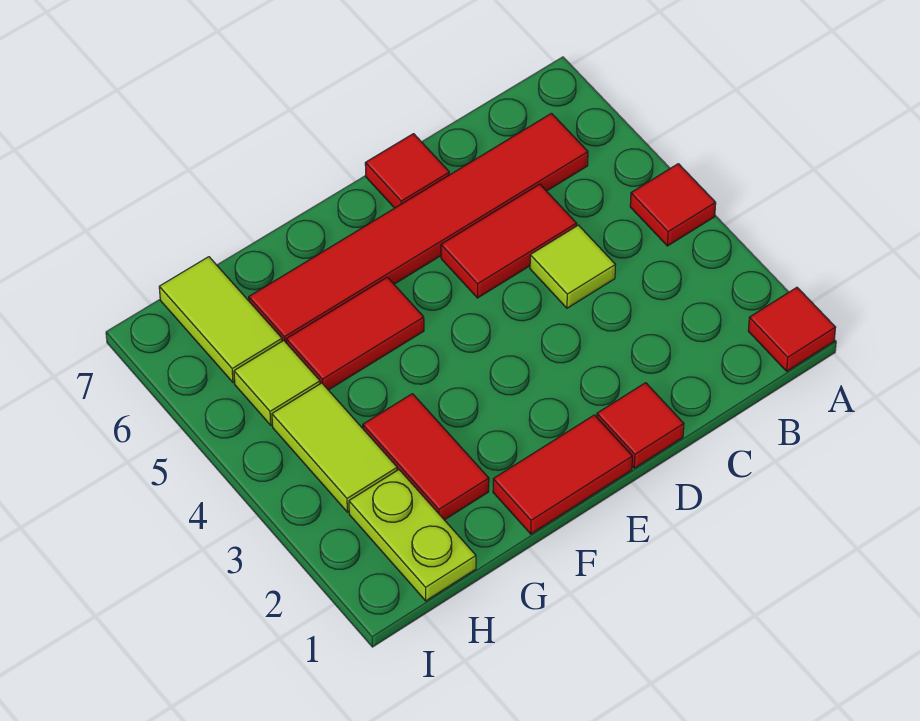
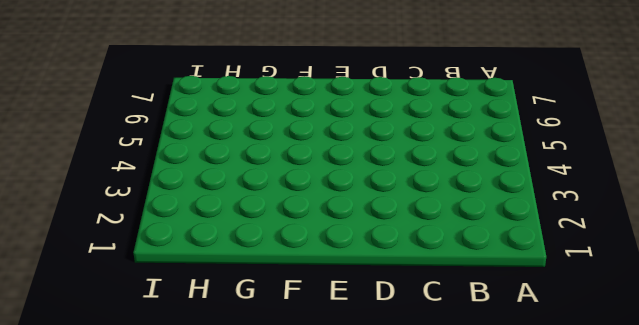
none -> red tile A1 level 1
none -> red tile A4 level 1
none -> red tile B6:G6 level 1

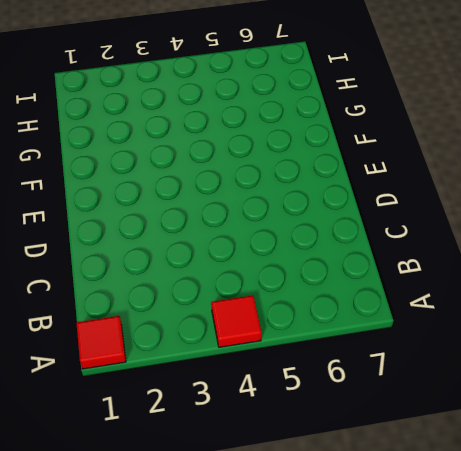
none -> red tile B6:G6 level 1
none -> lime tile C4 level 1
none -> red tile C5:D5 level 1

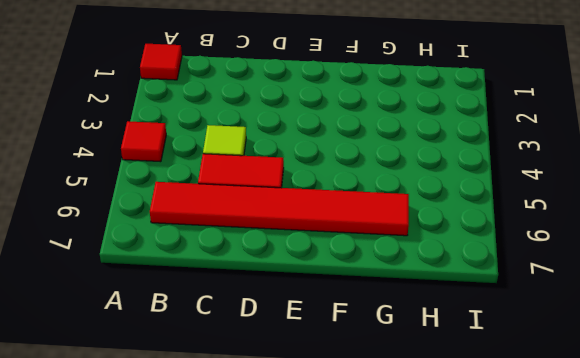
none -> red tile D1 level 1
none -> red tile D7 level 1
none -> red tile E1:F1 level 1

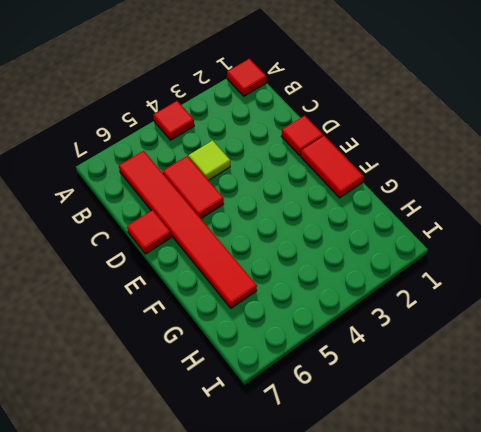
none -> red tile F5:G5 level 1
none -> red tile G2:G3 level 1
none -> lime plate H1:H2 level 1

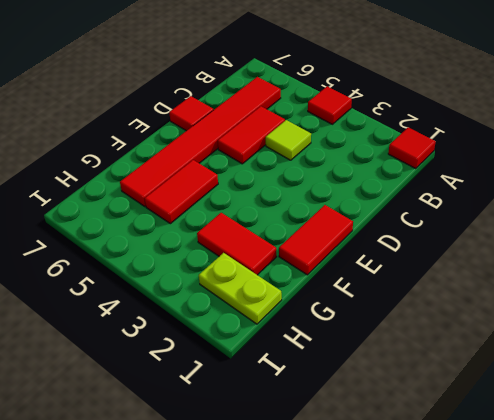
none -> red tile D1 level 1
none -> lime tile H3:H4 level 1
none -> lime tile H5 level 1

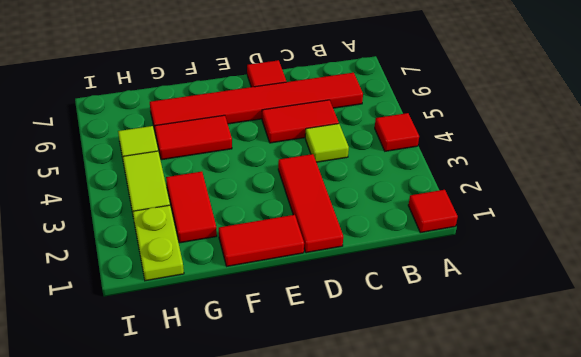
red tile D1:D3 level 1 -> red tile D1 level 1
none -> lime tile H6:H7 level 1

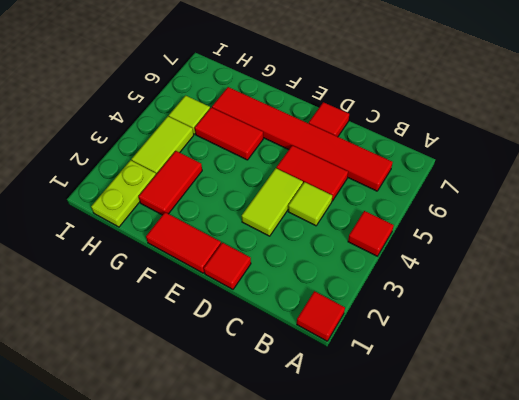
lime tile D3:D4 level 1 -> lime tile H6:H7 level 1

